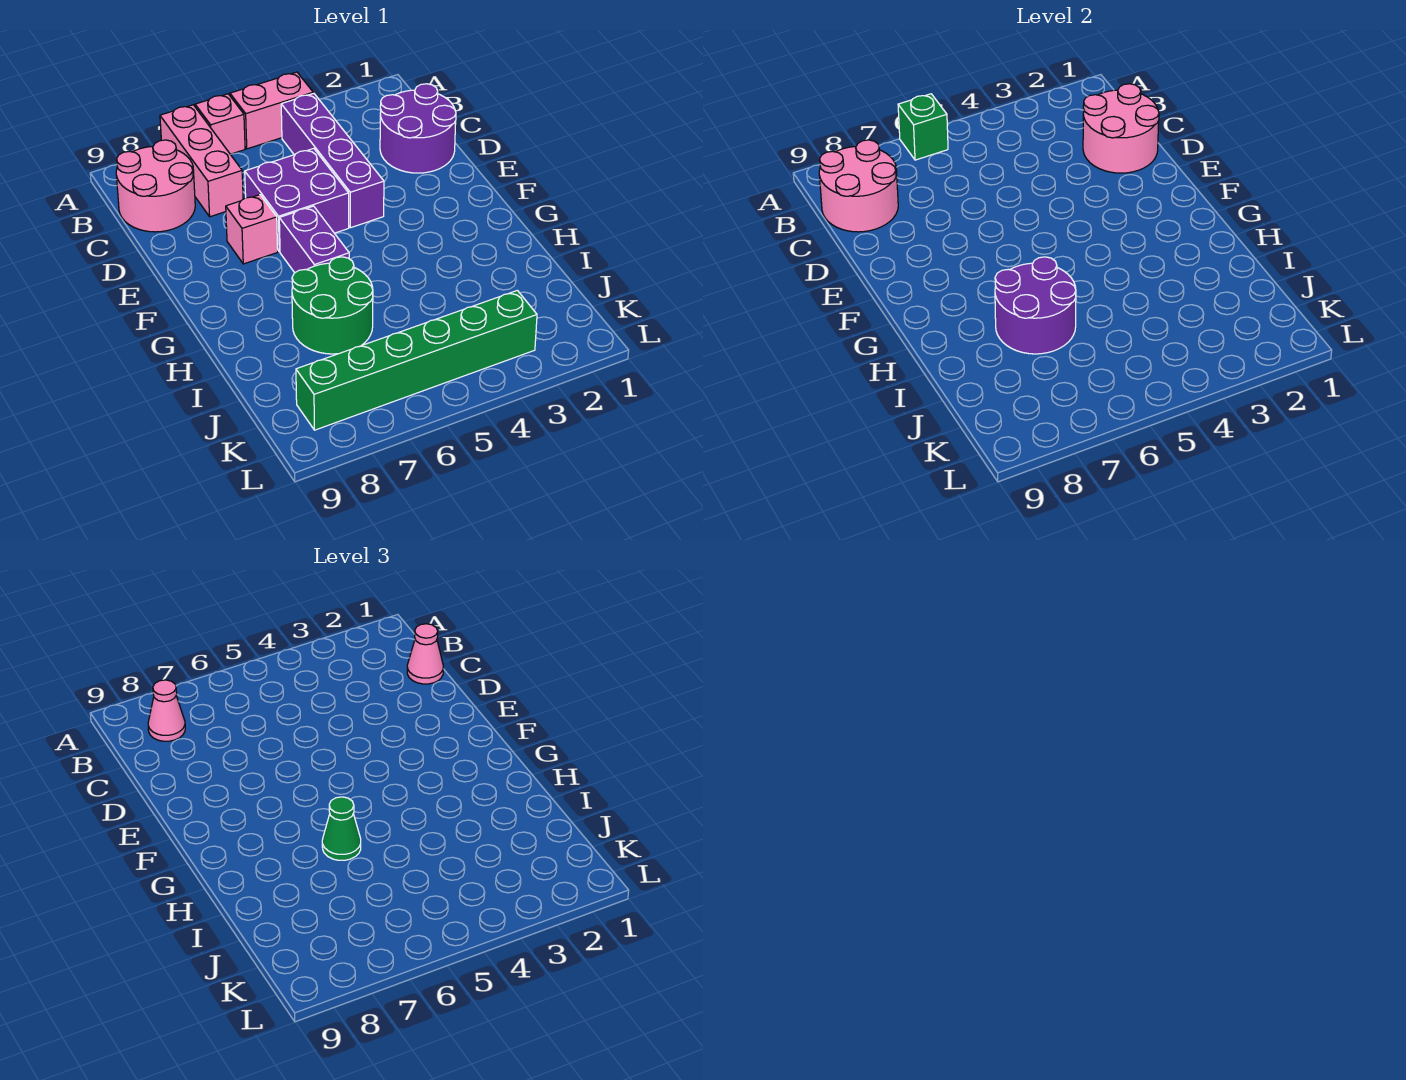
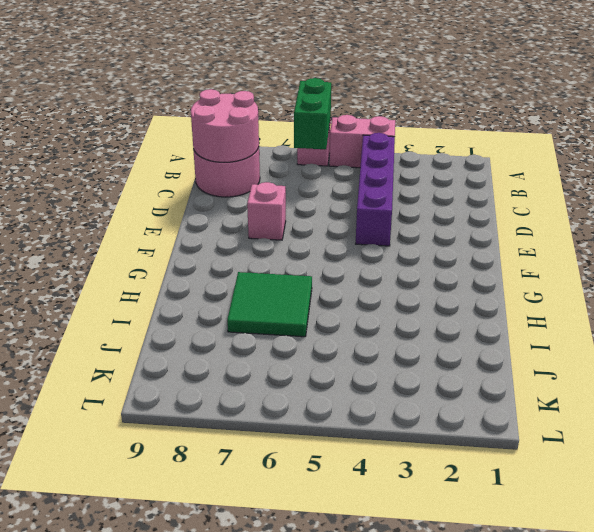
green brick A6:B6 level 2 -> green brick A6 level 2
green tile H6:I7 level 1 -> green round brick H6:I7 level 1
none -> pink brick A7:C7 level 1
none -> purple round brick C1:D2 level 1
none -> purple brick D5:E6 level 1

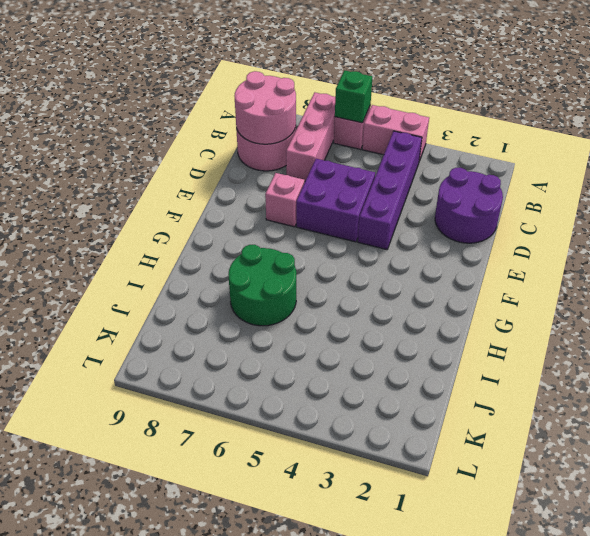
none -> purple brick F6:G6 level 1
none -> green brick K3:K8 level 1
none -> pink round brick C1:D2 level 2

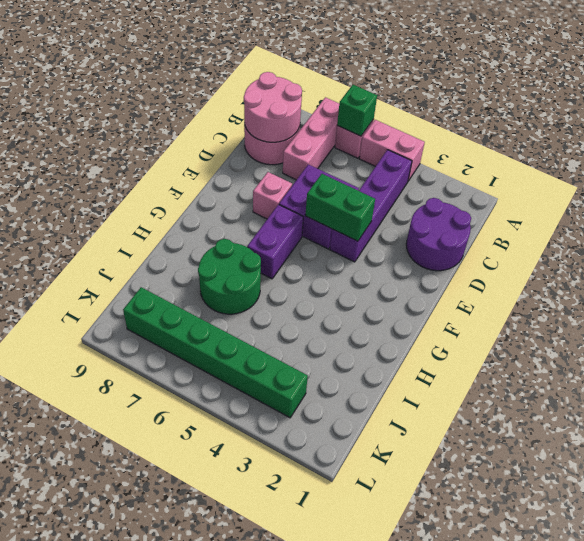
green brick E4:E5 level 2 -> none
none -> pink round brick C1:D2 level 2
none -> purple round brick H6:I7 level 2
none -> pink cone B8 level 3

